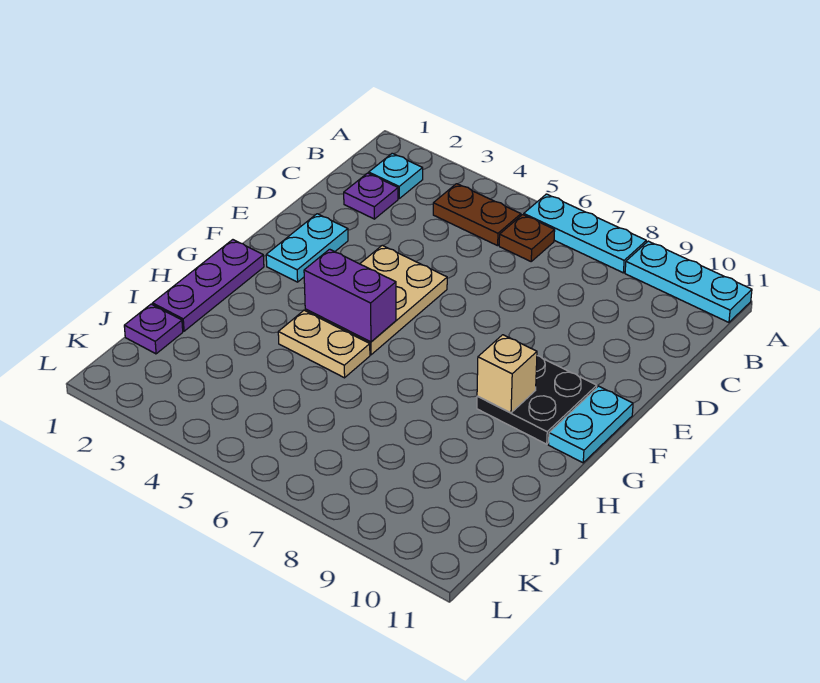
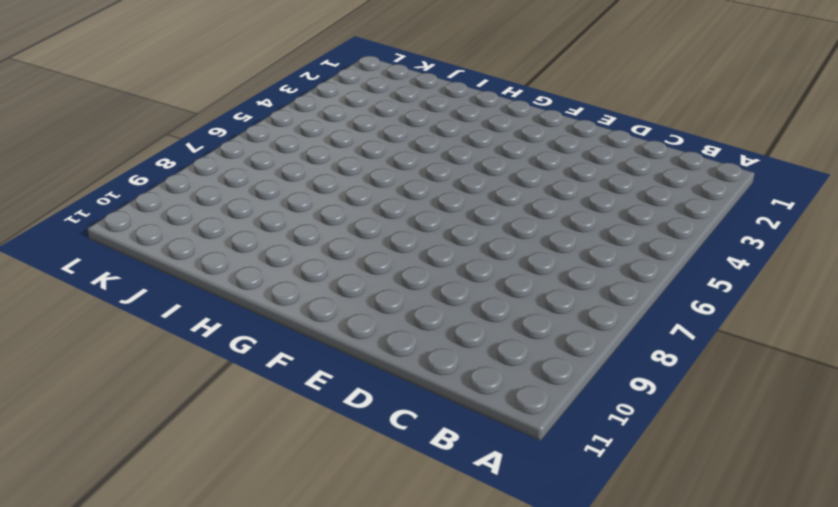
none -> cyan plate A6:A8 level 1
none -> cyan plate A9:A11 level 1
none -> cyan plate B2 level 1

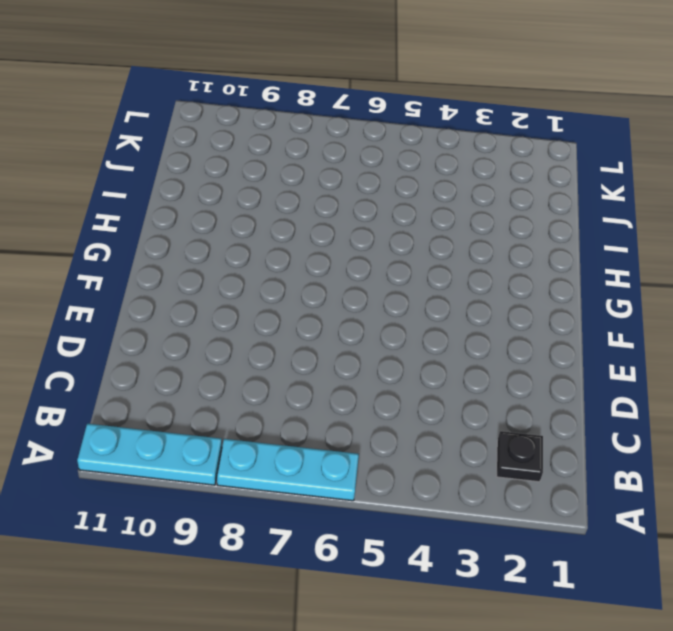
black plate B2 level 1 -> cyan plate B2 level 1
none -> brown plate B4:B5 level 1
none -> brown plate B6 level 1
none -> purple plate C2 level 1

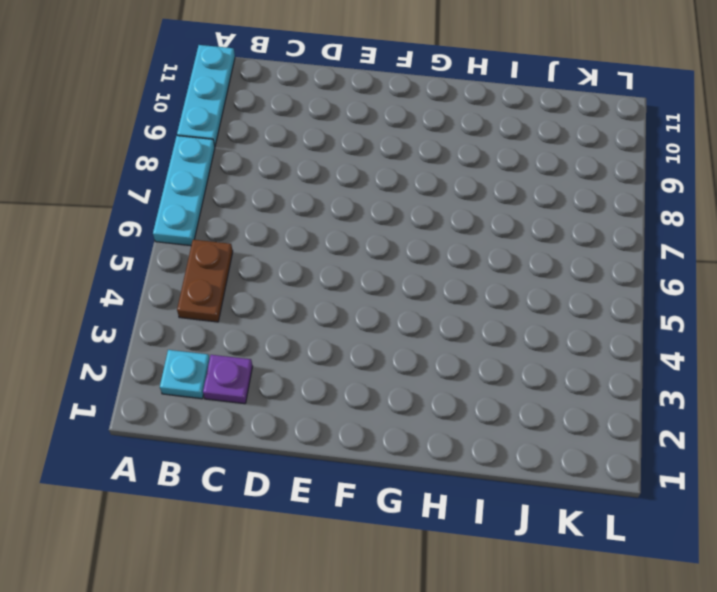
none -> brown plate B6 level 1
none -> cyan plate E2:F2 level 1
none -> tan plate E4:G5 level 1

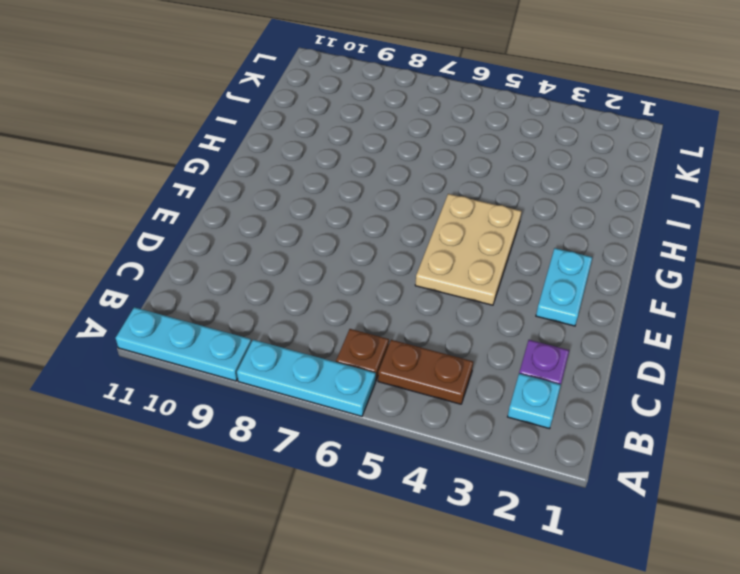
none -> black plate F9:G10 level 1
none -> cyan plate F11:G11 level 1
none -> purple plate G1:I1 level 1

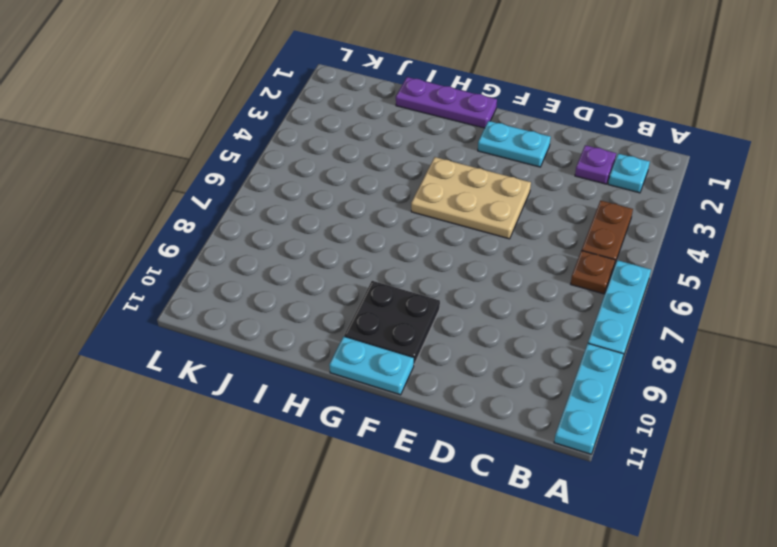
none -> tan plate H4:H5 level 1
none -> purple plate J1 level 1
none -> purple brick G4:G5 level 2

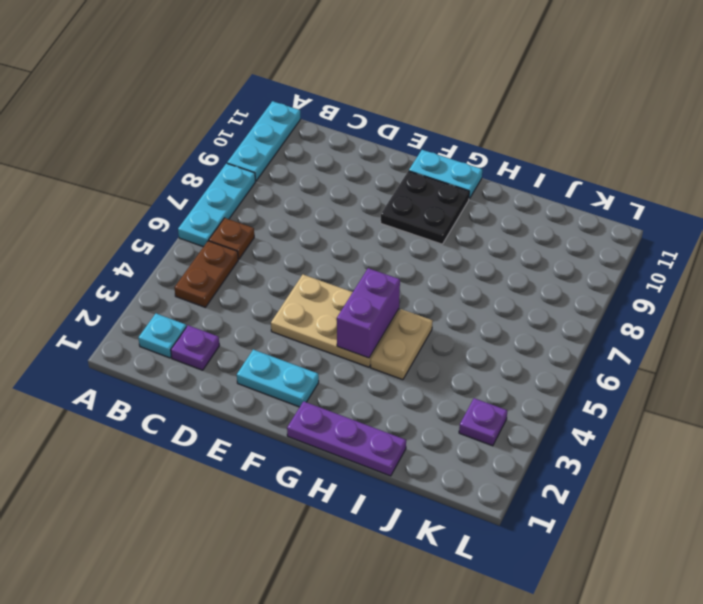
purple plate K3 level 1 -> purple plate J1 level 1
none -> tan brick G9 level 2

